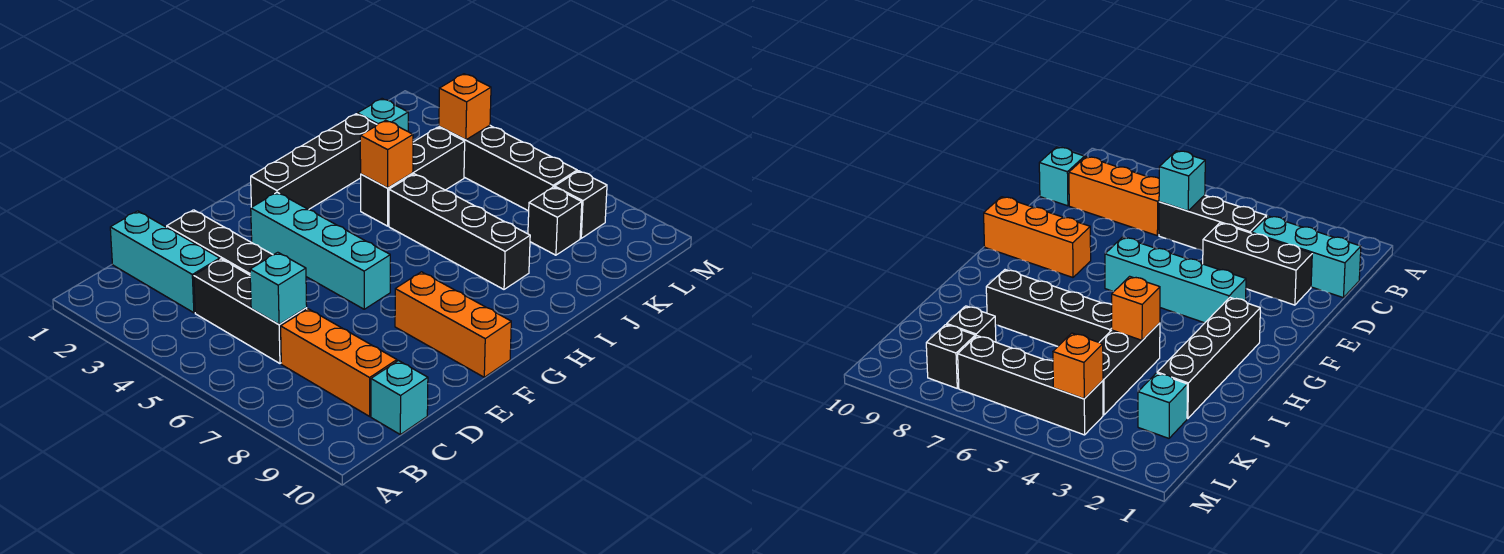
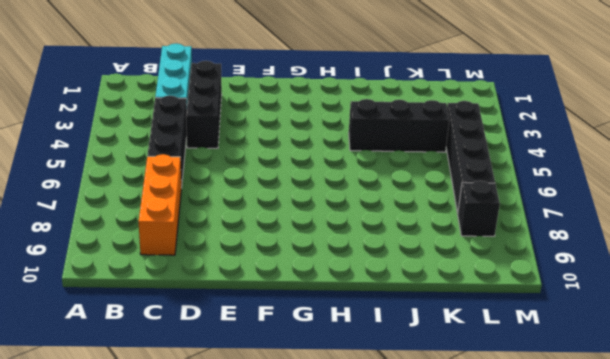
none -> cyan brick C10 level 1
none -> cyan brick F3:F6 level 1
none -> orange brick F8:F10 level 1

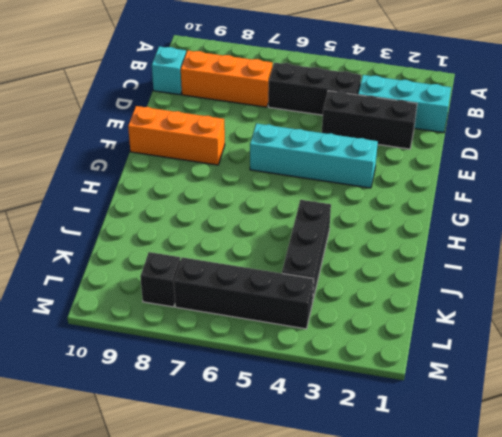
none -> black brick G2:J2 level 1
none -> black brick I5:I8 level 1
none -> cyan brick K2 level 1

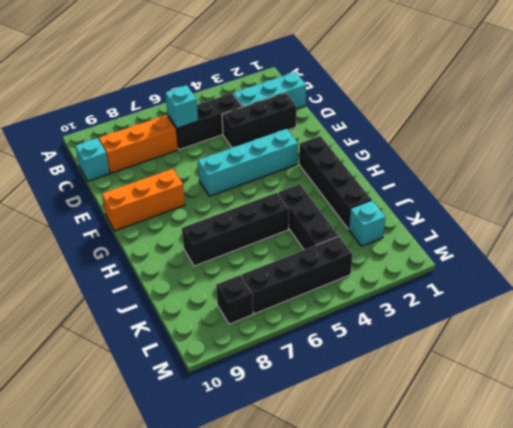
none -> black brick K8 level 1
none -> orange brick I4 level 2
none -> orange brick L4 level 2

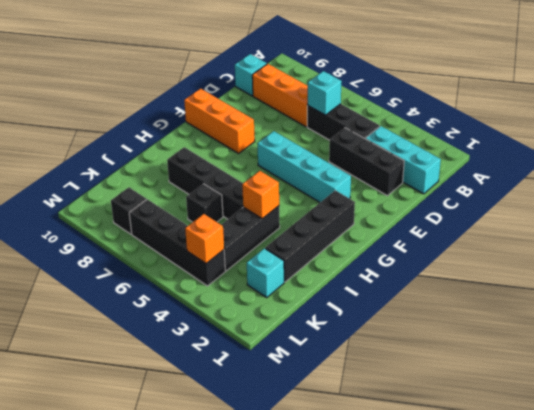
black brick J6 level 1 -> black brick K8 level 1

